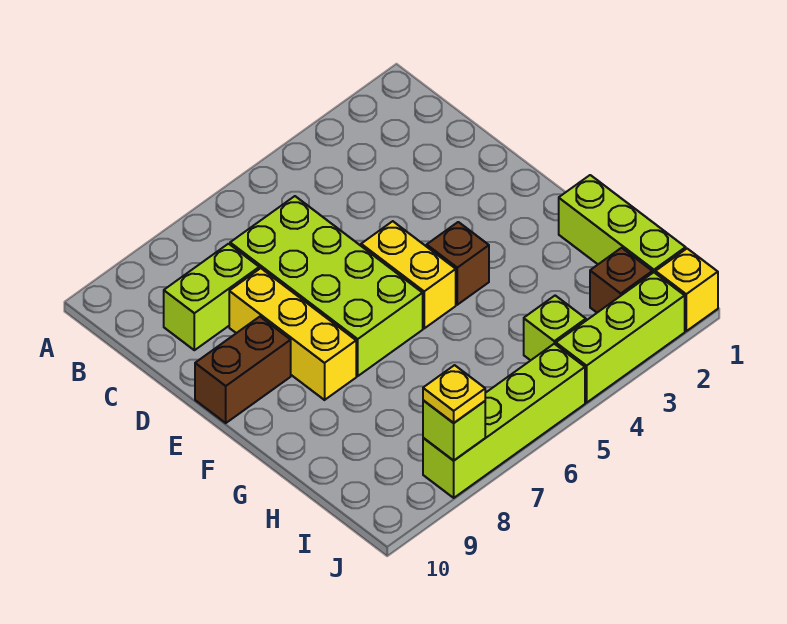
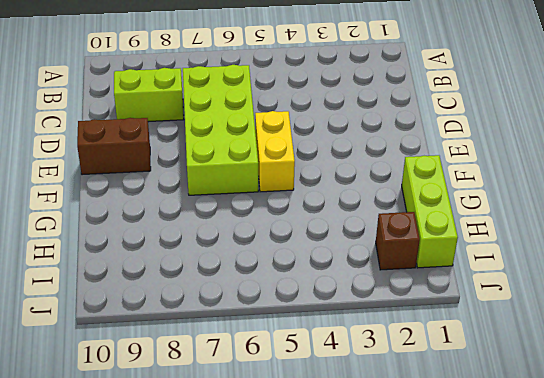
none -> yellow brick D8:F8 level 1
none -> brown brick F4 level 1
none -> lime brick I4 level 1

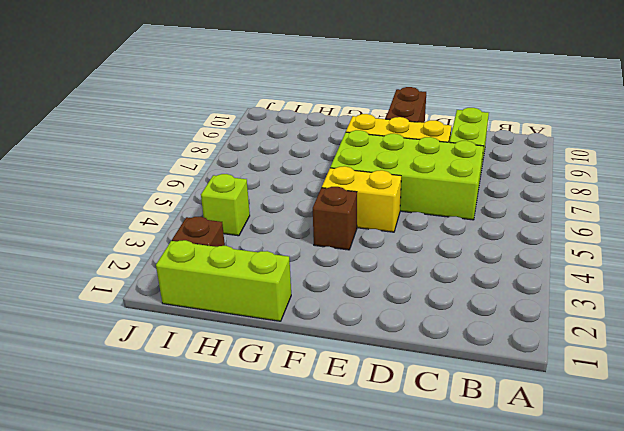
none -> yellow brick J1 level 1
none -> lime brick J2:J4 level 1
none -> lime brick J5:J8 level 1

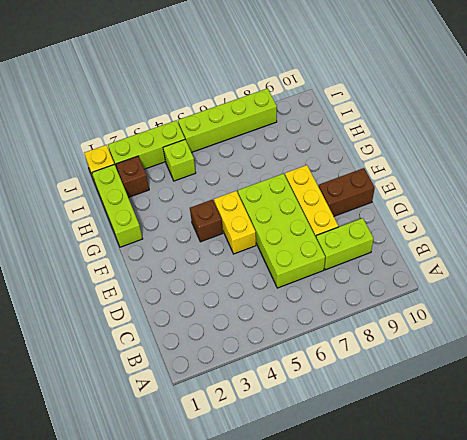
none -> lime brick J8 level 2
none -> yellow plate J8 level 3

